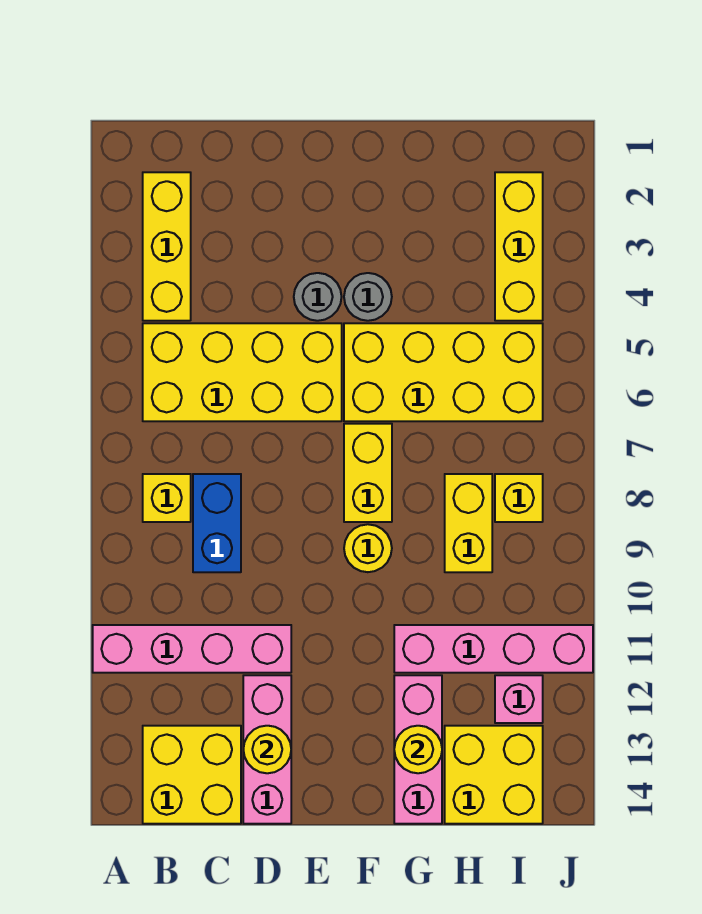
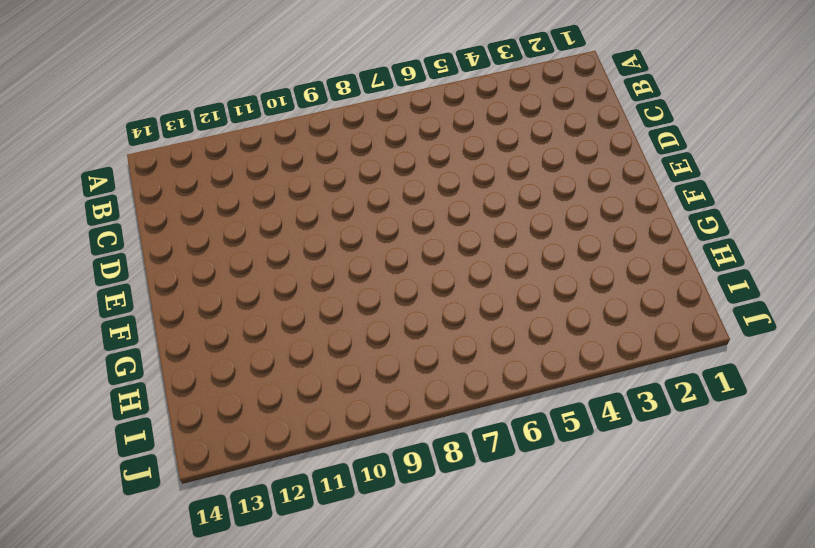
none -> pink brick A11:D11 level 1
none -> yellow brick B2:B4 level 1
none -> yellow brick B5:E6 level 1

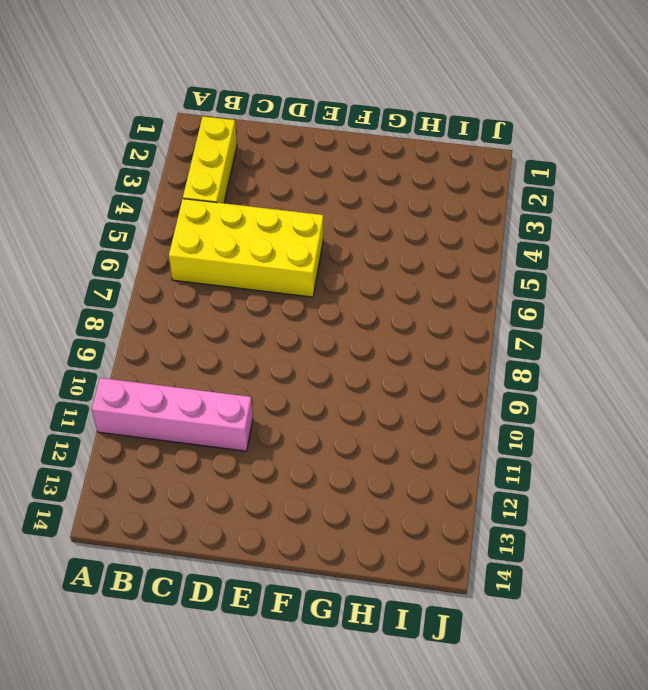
none -> yellow brick B8 level 1
none -> yellow brick B13:C14 level 1
none -> blue brick C8:C9 level 1

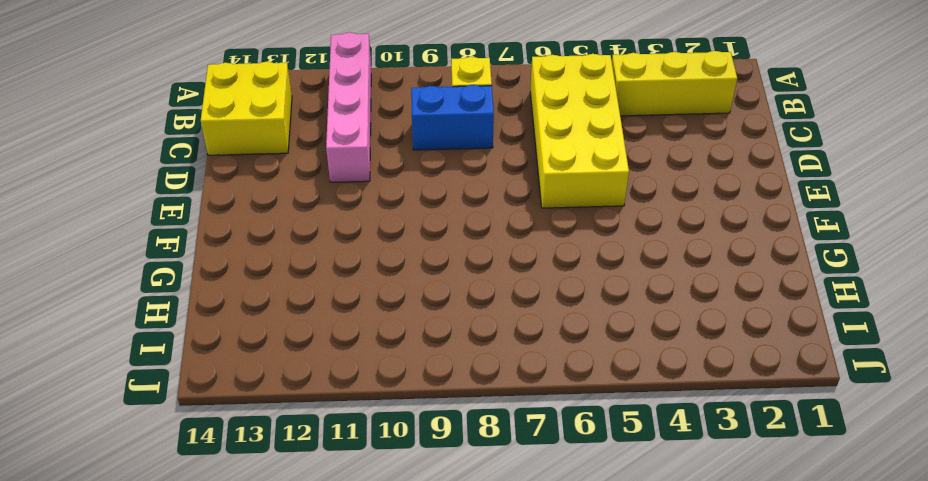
none -> pink brick D12:D14 level 1
none -> grey round brick E4 level 1
none -> grey round brick F4 level 1

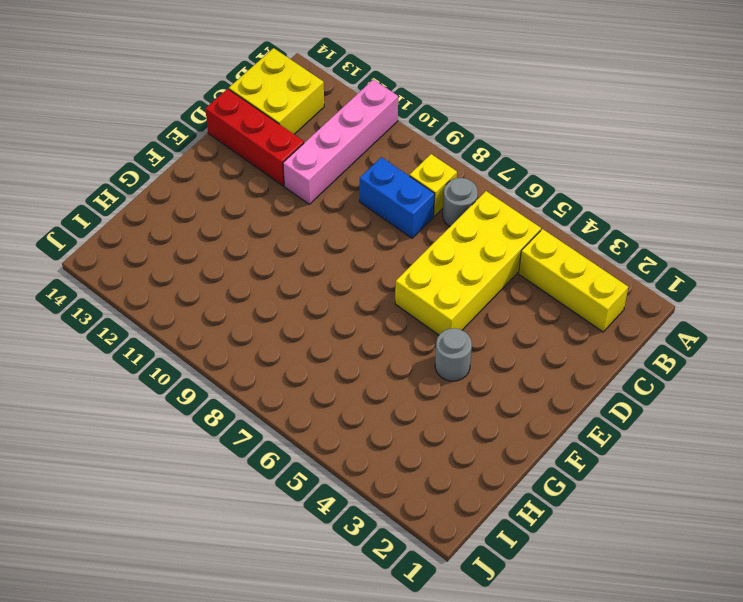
grey round brick B7 level 1 -> grey round brick E4 level 1
red brick D12:D14 level 1 -> pink brick D12:D14 level 1
none -> yellow brick F5:I6 level 1
none -> yellow brick F7:F8 level 1
none -> yellow round brick F9 level 1

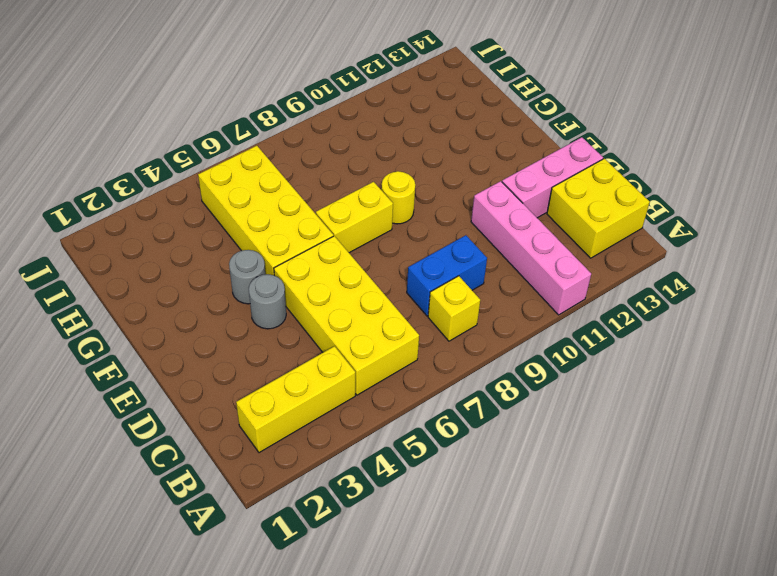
none -> pink brick G11:J11 level 1
none -> pink brick G12:G14 level 1
none -> yellow brick H8:H9 level 1

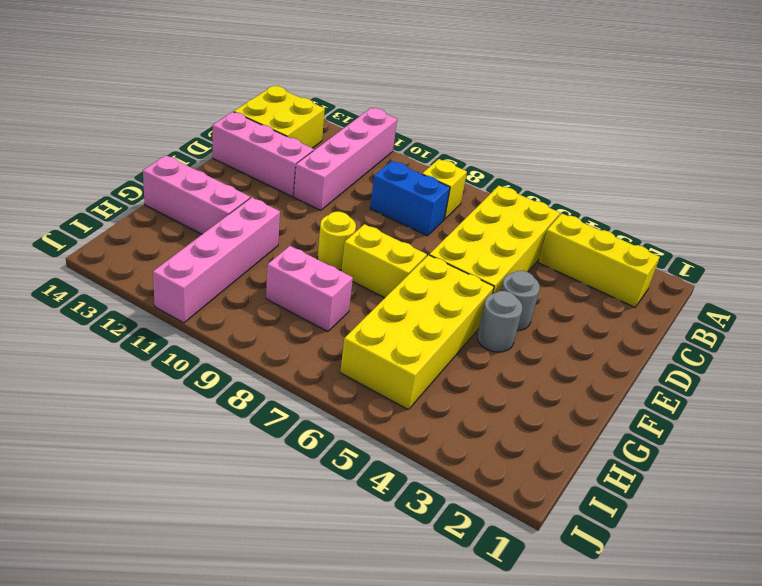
pink brick H8:H9 level 1 -> yellow brick H8:H9 level 1
none -> yellow brick H13:I14 level 1
none -> yellow brick I2:I4 level 1
none -> yellow brick I8 level 1

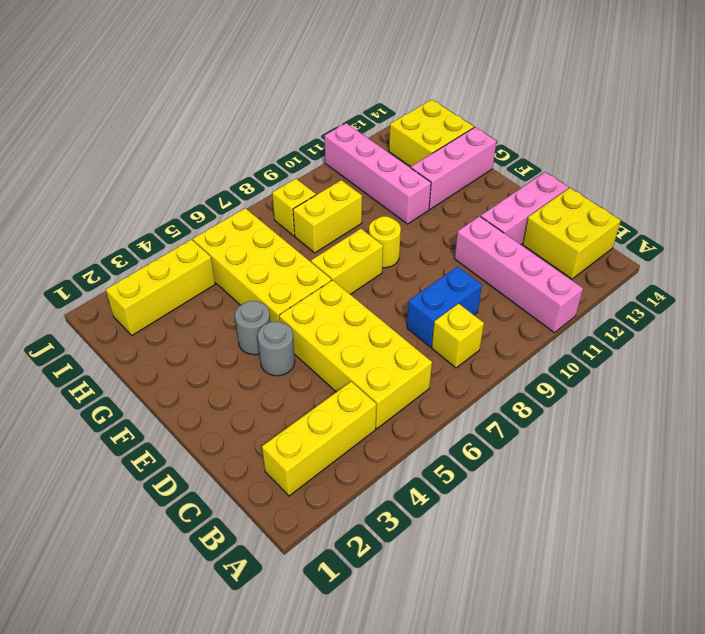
none -> pink brick I12 level 1
none -> yellow round brick D13 level 2
none -> yellow round brick G13 level 2

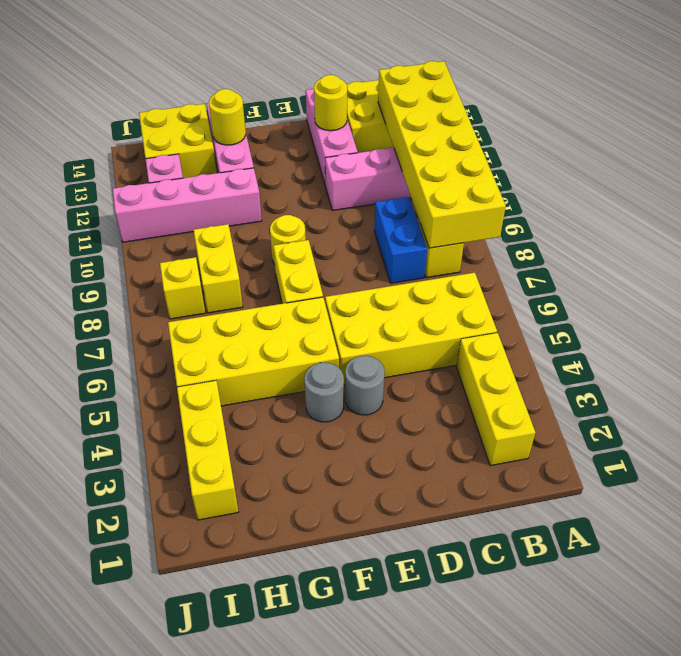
yellow brick A8:B13 level 2 -> none

